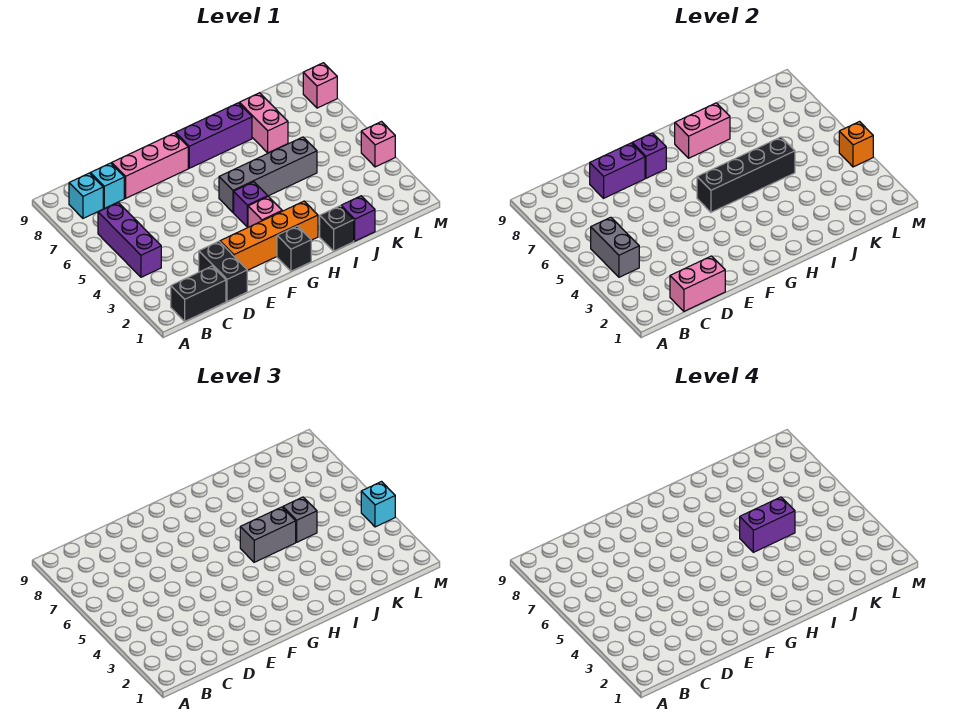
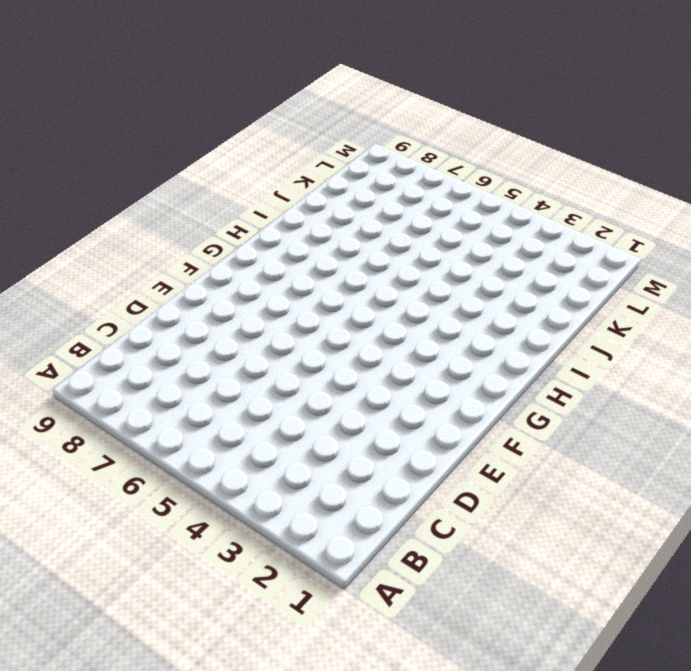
none -> black brick B1:C1 level 1
none -> purple brick B4:B6 level 1
none -> cyan brick B8 level 1

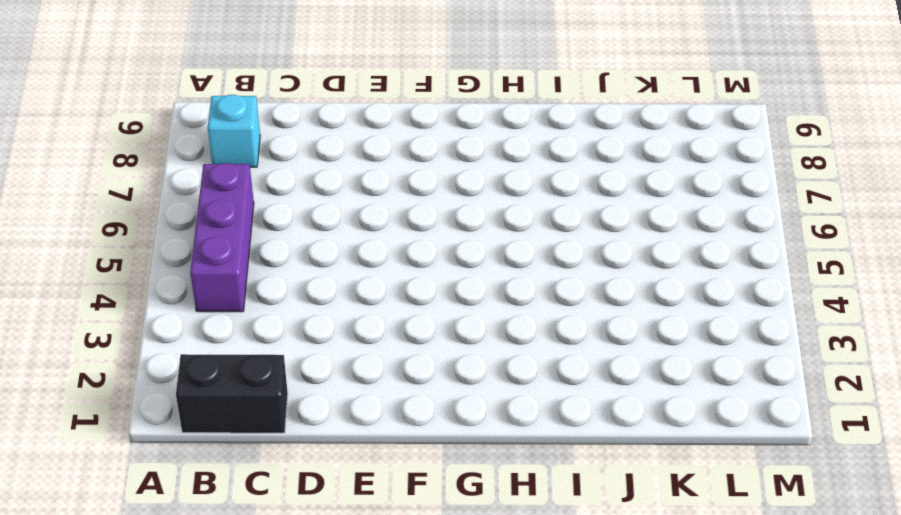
none -> cyan brick C8 level 1
none -> black brick D1:D2 level 1
none -> pink brick D8:F8 level 1

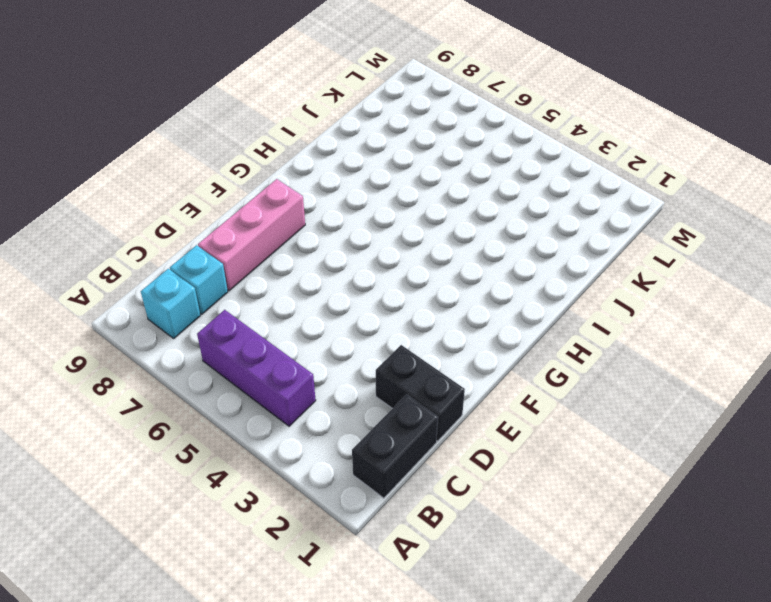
none -> orange brick E2:H2 level 1
none -> black brick G1 level 1
none -> pink brick G3 level 1

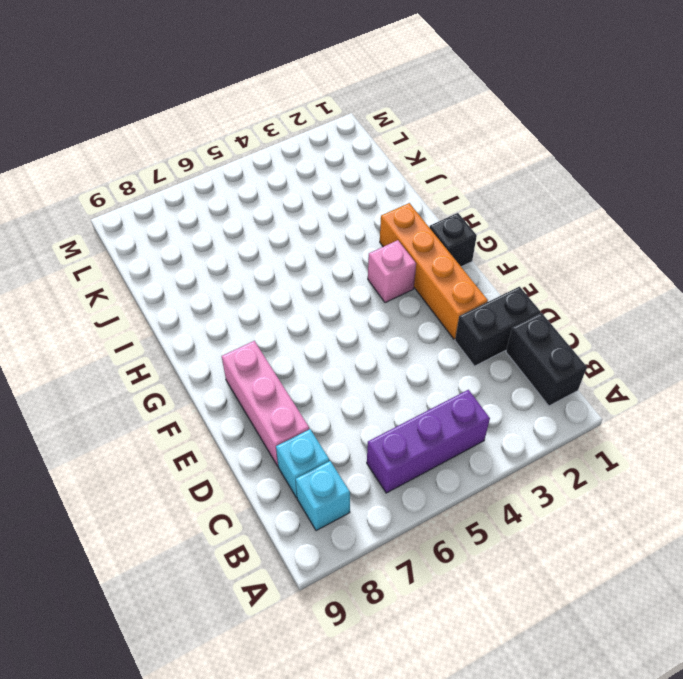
none -> purple brick G4 level 1
none -> grey brick G5:J5 level 1
none -> purple brick G8:I8 level 1

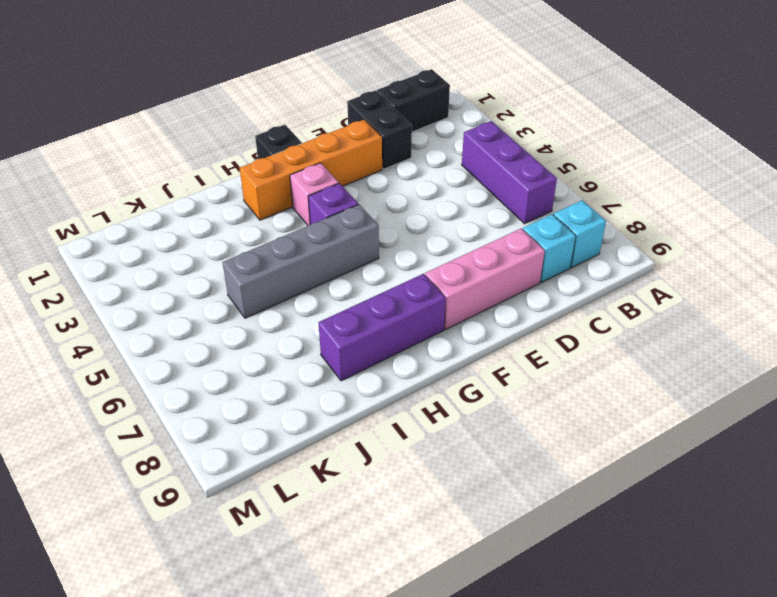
none -> black brick I1 level 1
none -> purple brick J1 level 1
none -> pink brick J7:J8 level 1

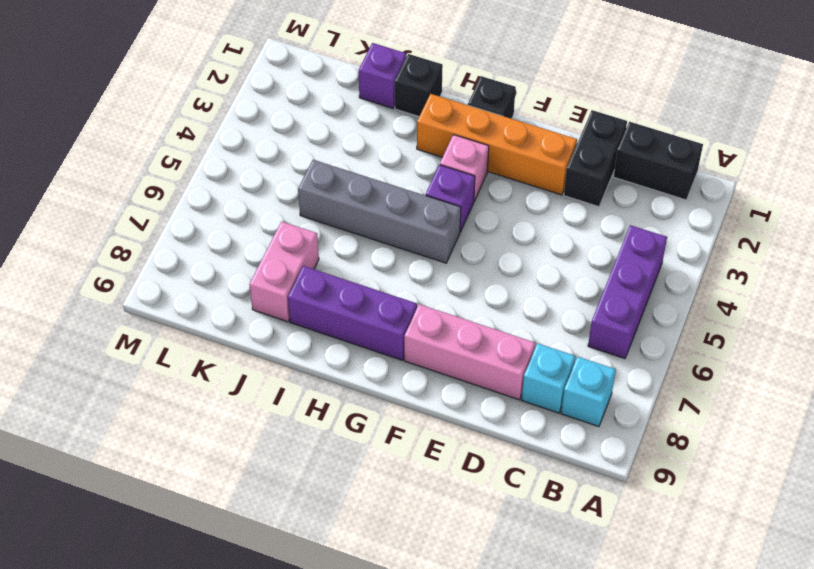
none -> pink brick M4 level 1
none -> pink brick M8 level 1
none -> grey brick B4:B5 level 2

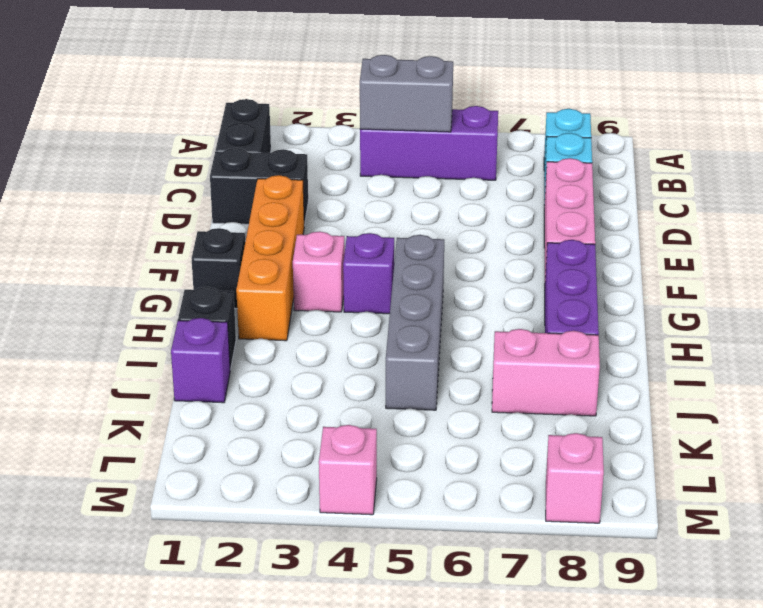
none -> pink brick C1:D1 level 2
none -> purple brick D8:E8 level 2
none -> purple brick F8 level 2

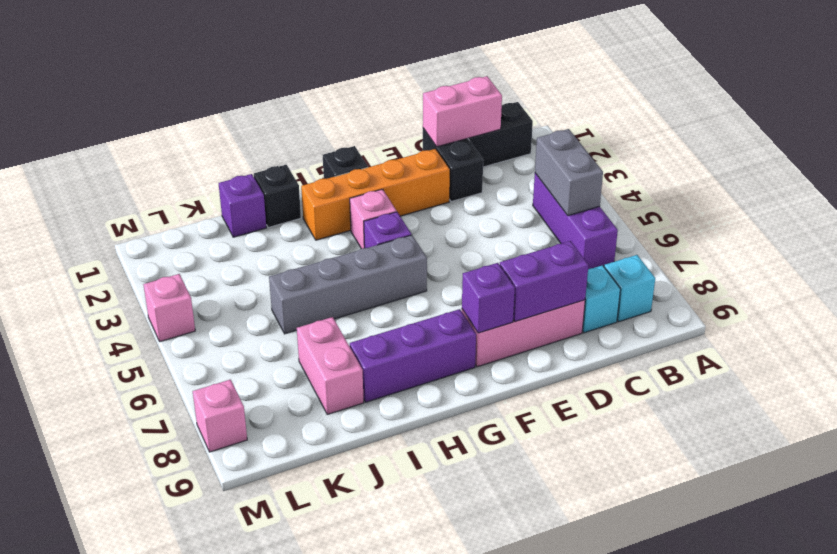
none -> black brick G5:J5 level 2
none -> pink brick H8:I8 level 2
none -> orange brick M4 level 2

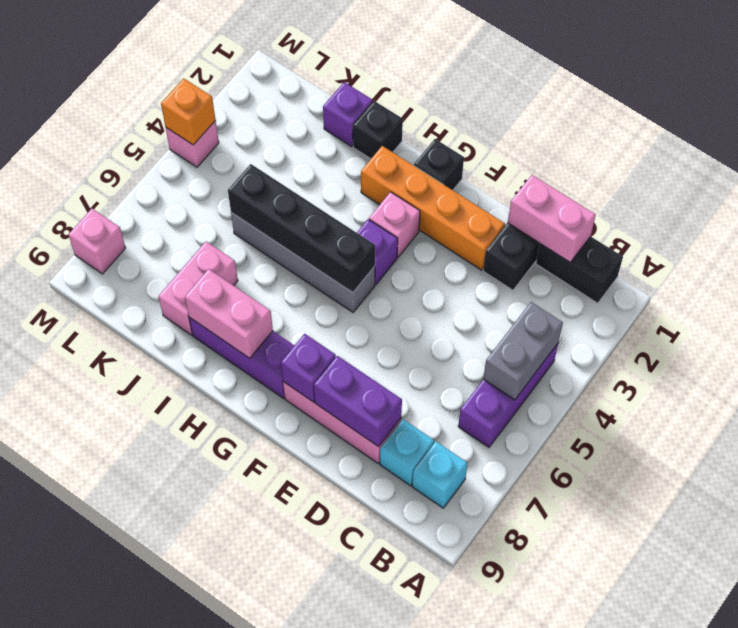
none -> grey brick H5:I5 level 3
none -> grey brick J5 level 3
none -> cyan brick M4 level 3

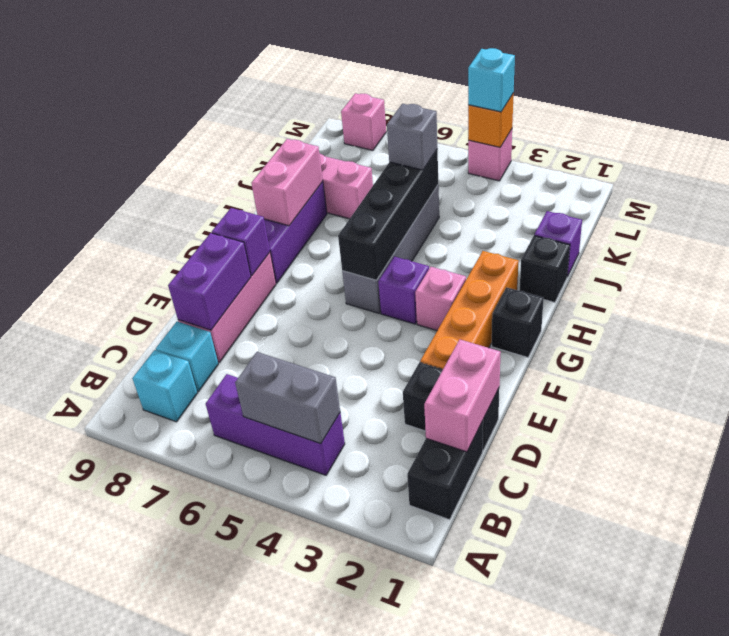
none -> grey brick H5:I5 level 3
none -> purple brick I5:J5 level 4

